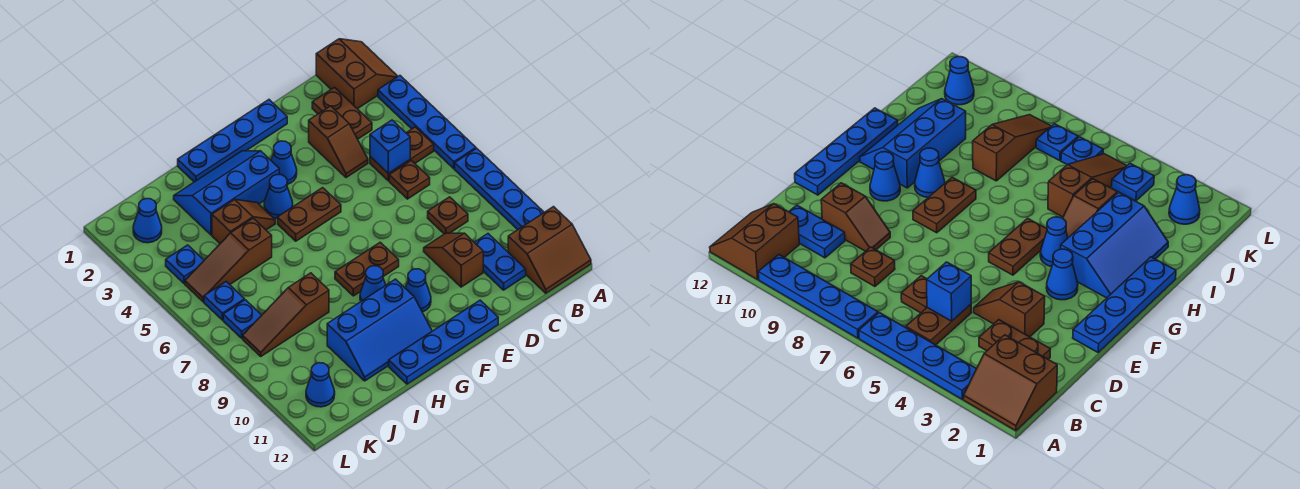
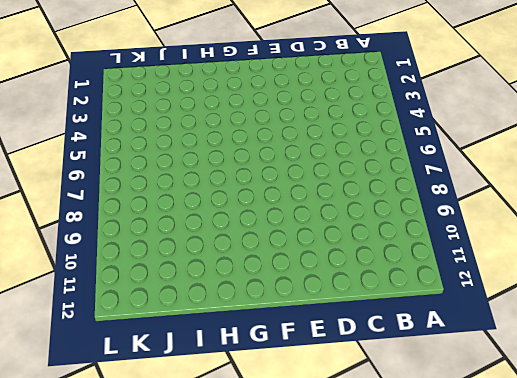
none -> brown slope A1:B2 level 1 top B
none -> blue plate A3:A6 level 1
none -> blue plate A7:A10 level 1
none -> brown slope A11:B12 level 1 top 11

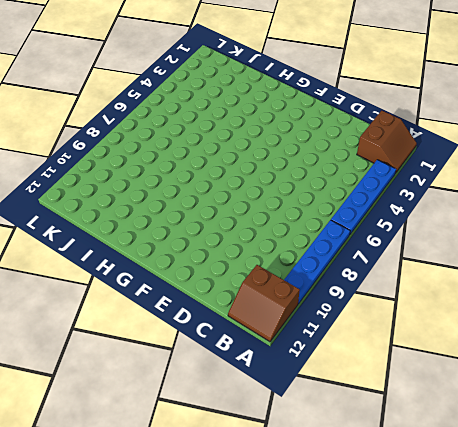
none -> brown plate B5:C5 level 1
none -> brown plate C2:C3 level 1
none -> brown plate C6 level 1
none -> brown plate C8 level 1

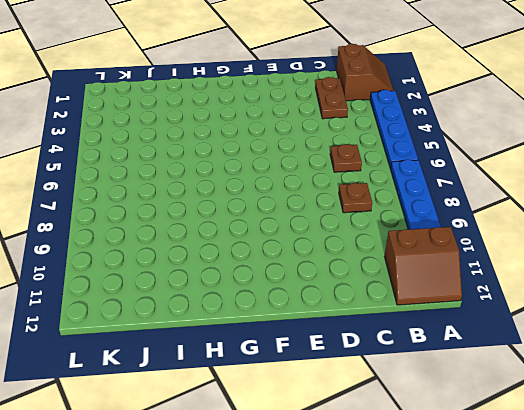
none -> brown plate B5:C5 level 1
none -> blue plate C10:C11 level 1
none -> brown slope D3:D4 level 1 top 3
none -> brown slope D9:D10 level 1 top 10

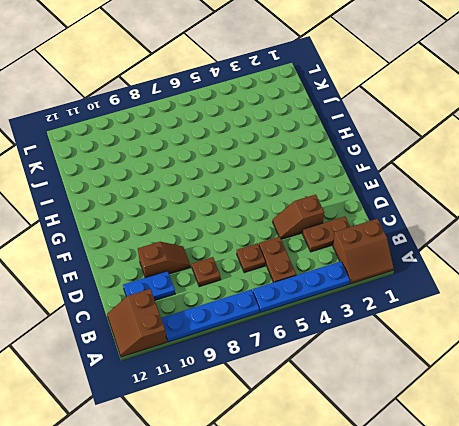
none -> blue plate E1:H1 level 1
none -> blue plate E12:H12 level 1
none -> blue cone F3 level 1
none -> brown plate F5:G5 level 1

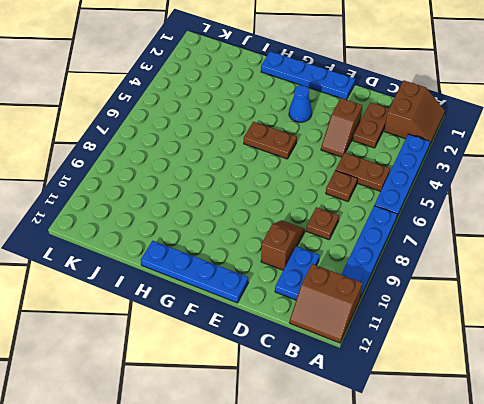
none -> brown plate F8:G8 level 1
none -> blue cone F10 level 1
none -> blue slope G2:I3 level 1 top 3
none -> blue cone G4 level 1

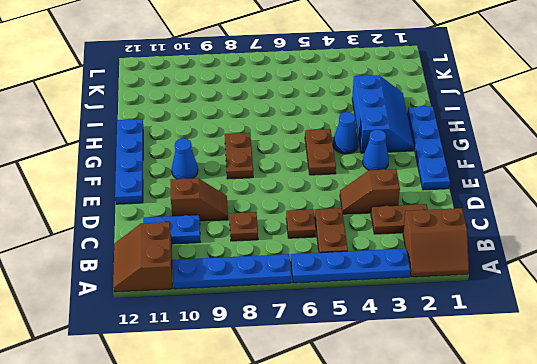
none -> blue cone G9 level 1
none -> blue slope G10:I11 level 1 top 10
none -> brown slope H4:I4 level 1 top I
none -> brown slope I5:K5 level 1 top I

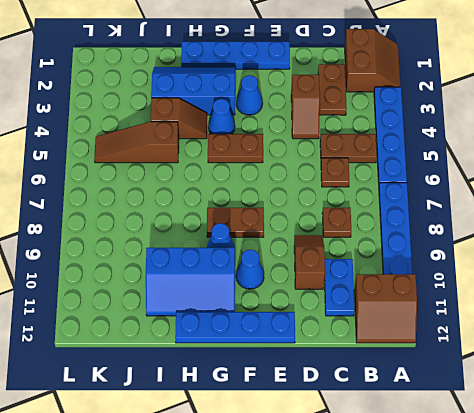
none -> brown slope I8:K8 level 1 top I
none -> blue cone K2 level 1
none -> blue plate K4 level 1
none -> blue plate K6 level 1

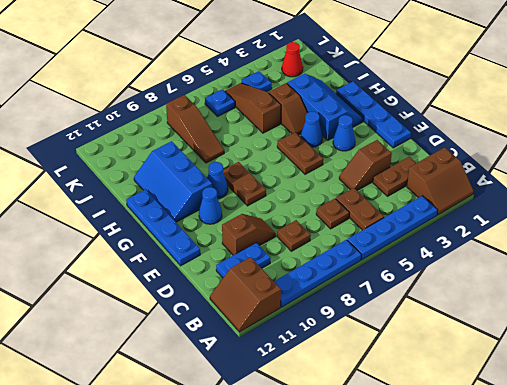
brown slope I8:K8 level 1 top K -> brown slope I8:K8 level 1 top I
red cone K2 level 1 -> blue cone K2 level 1
none -> blue plate K7 level 1
none -> blue cone K11 level 1
none -> blue brick C5 level 2

